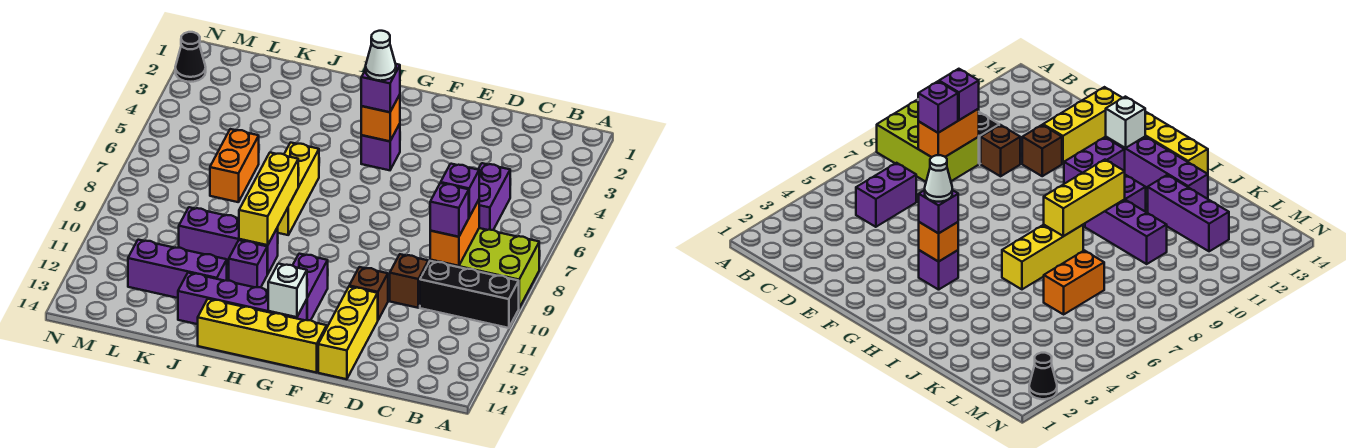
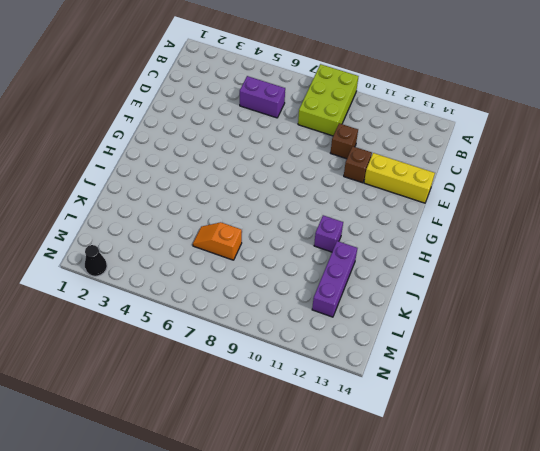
orange slope K6:K7 level 1 top 7 -> orange brick K6:K7 level 1
none -> black brick A10:C10 level 1
none -> yellow brick F14:I14 level 1
none -> purple brick G4 level 1

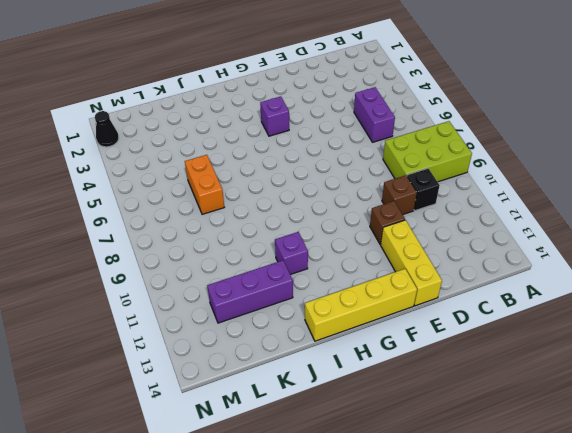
black brick C10 level 1 -> black brick A10:C10 level 1
none -> purple brick G11:G12 level 1
none -> purple brick G13:J13 level 1
none -> yellow brick I6:I8 level 1

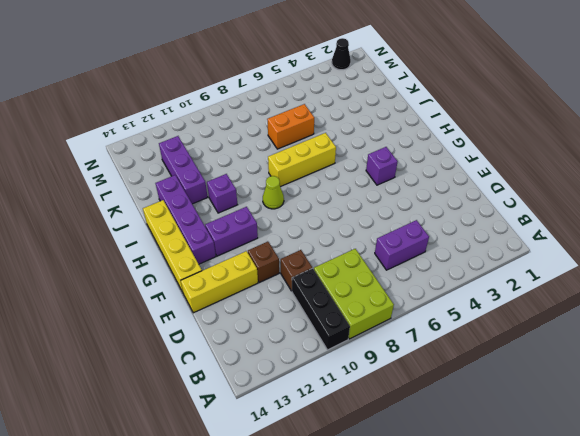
lime cone H9 level 1 -> none
none -> purple brick I10:K10 level 1
none -> orange brick C8:C9 level 2
none -> orange brick G4 level 2

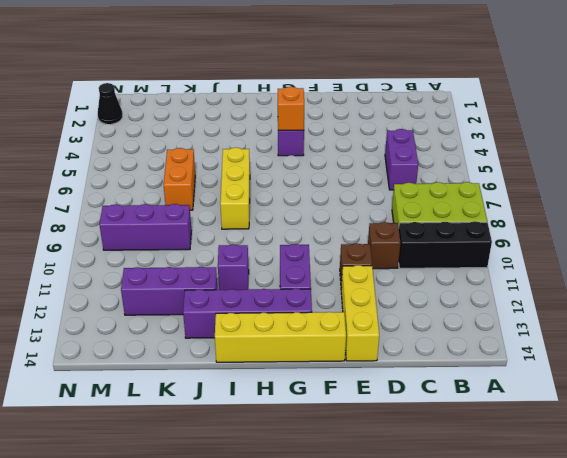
purple brick K9:M9 level 1 -> purple brick I10:K10 level 1
none -> orange brick C8:C9 level 2
none -> white brick G13 level 2
none -> yellow brick I8:I10 level 2

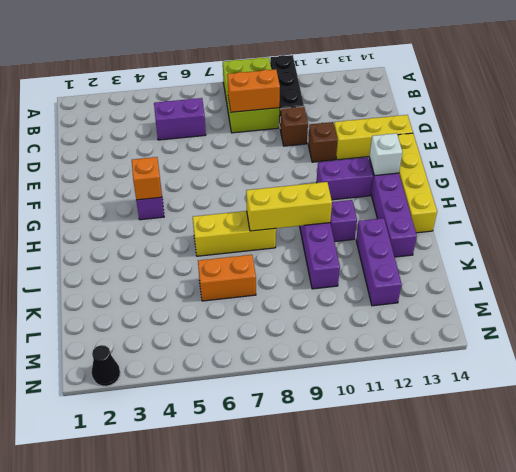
none -> purple brick C8 level 3
none -> purple brick C9 level 3
none -> purple brick G4 level 3

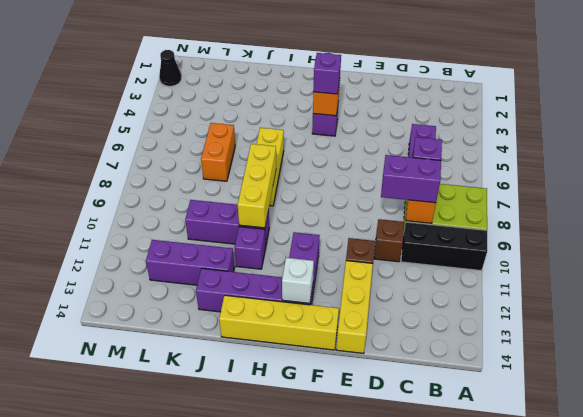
purple brick C9:D9 level 3 -> purple brick C9 level 3
none -> white cone G4 level 4

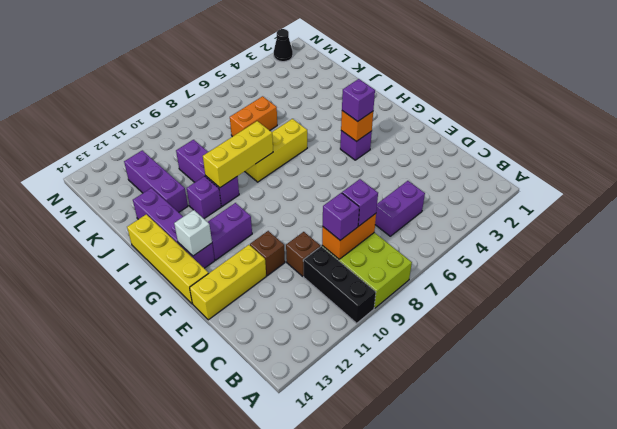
none -> white cone G4 level 4

